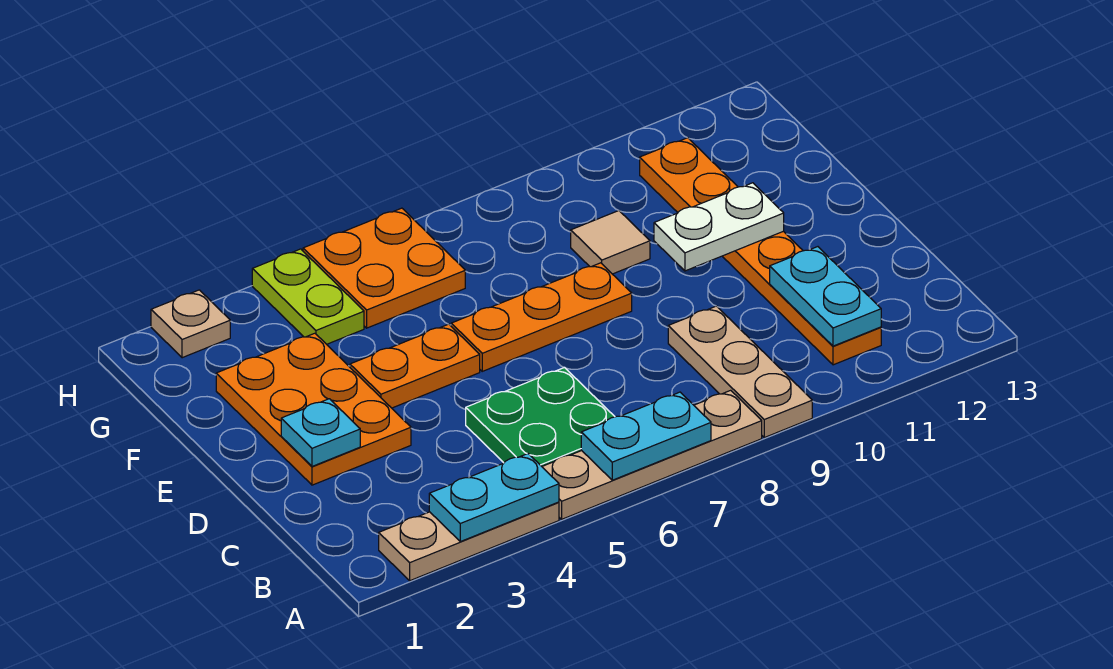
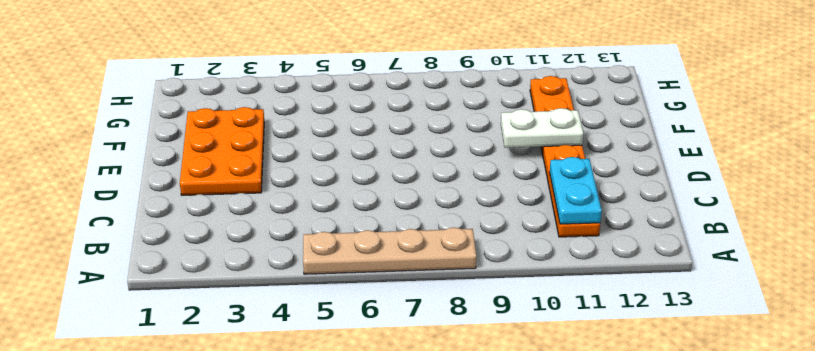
none -> tan plate A2:A4 level 1
none -> tan plate A9:C9 level 1
none -> green plate B5:C6 level 1

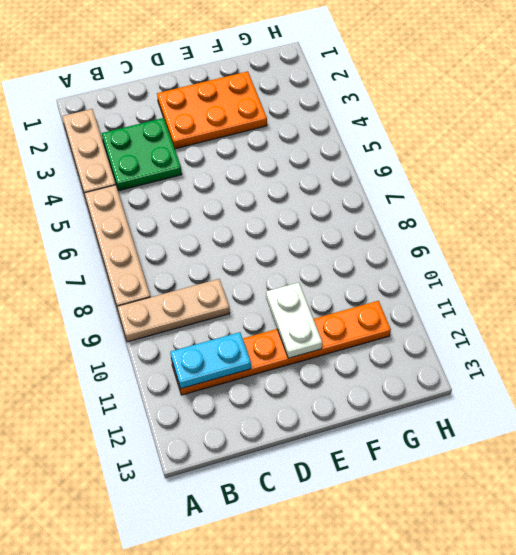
green plate B3:C4 level 1 -> green plate B5:C6 level 1
none -> orange plate E4:E5 level 1
none -> orange plate E6:E8 level 1
none -> tan tile F9 level 1

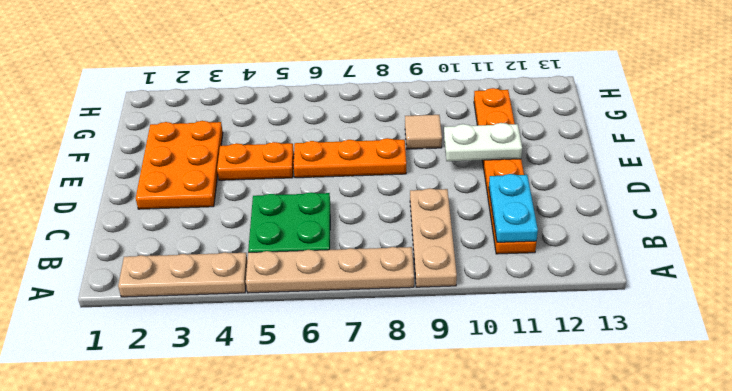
none -> lime plate G4:H4 level 1
none -> orange plate G5:H6 level 1
none -> tan plate H2 level 1

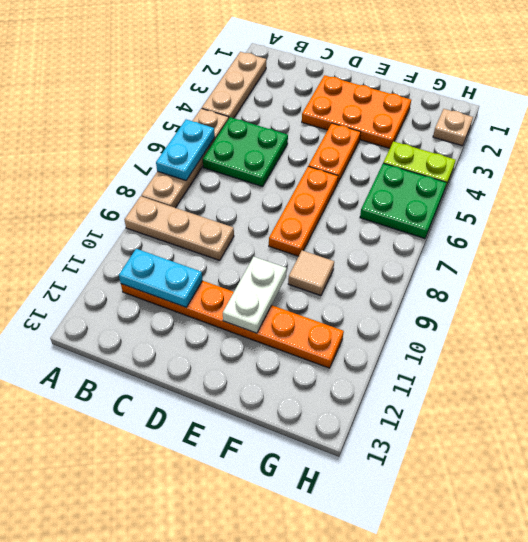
green plate G5:H6 level 1 -> orange plate G5:H6 level 1
none -> cyan plate A3:A4 level 2
none -> cyan plate D2 level 2

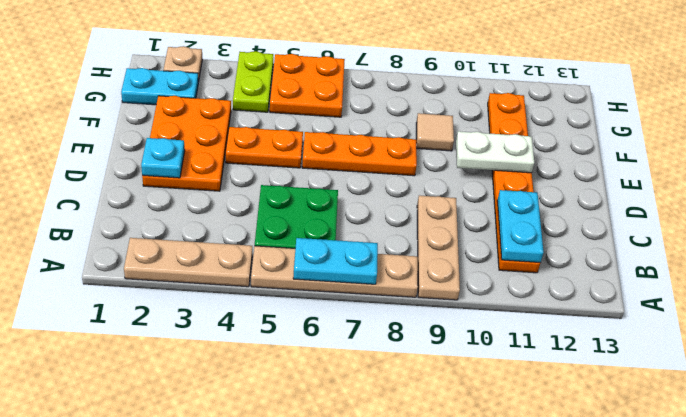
cyan plate G1:G2 level 1 -> cyan plate A3:A4 level 2

